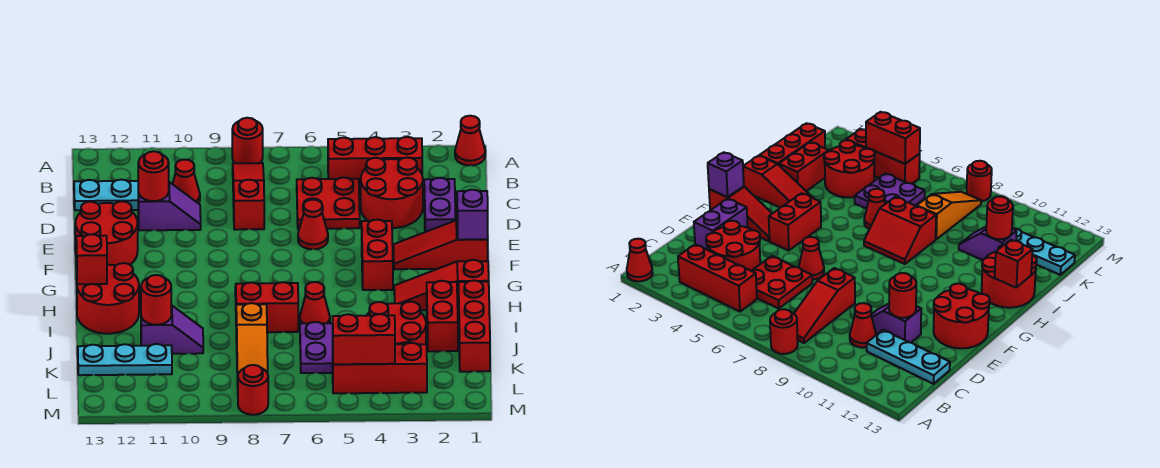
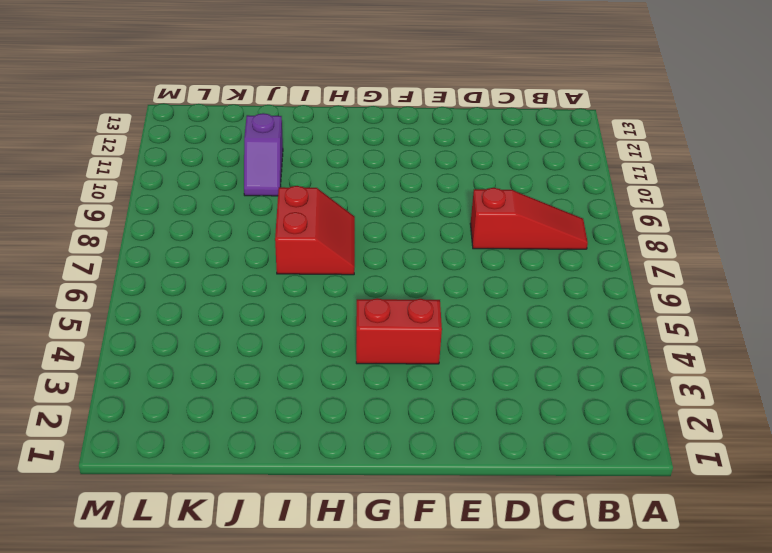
none -> red cone A1 level 1
none -> red round brick A8 level 1
none -> red brick B3:B5 level 1
none -> red round brick C3:D4 level 1

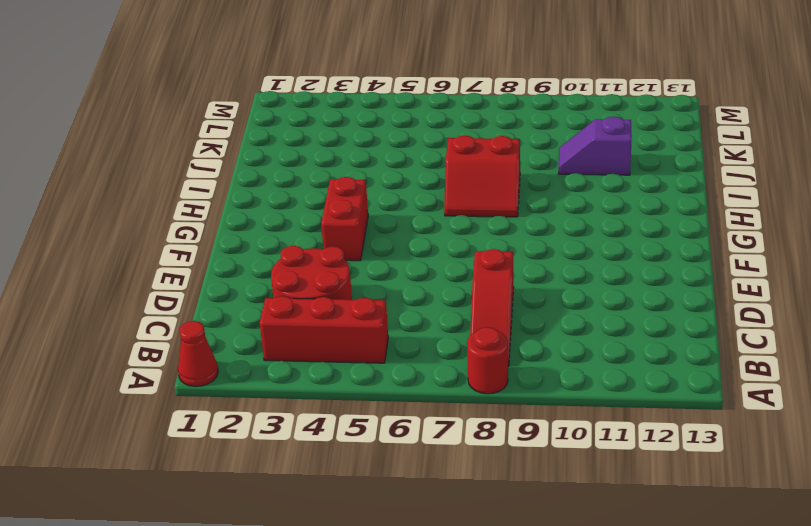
none -> red plate C5:D6 level 1
none -> red cone C10 level 1
none -> cyan plate C11:C13 level 1
none -> purple brick D2:E2 level 1

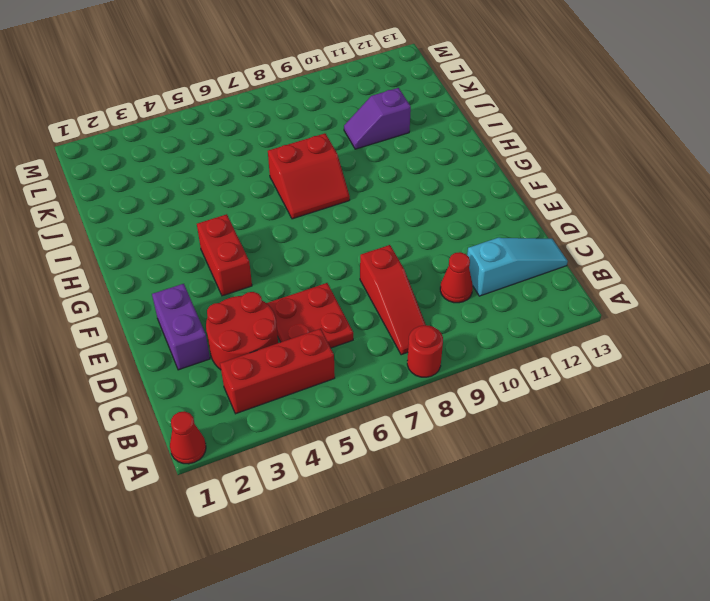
cyan slope C11:C13 level 1 top 11 -> cyan plate C11:C13 level 1
none -> purple slope D10:D11 level 1 top 11
none -> red cone E6 level 1
none -> red round brick E12:F13 level 1
none -> red slope F1:F3 level 1 top 1

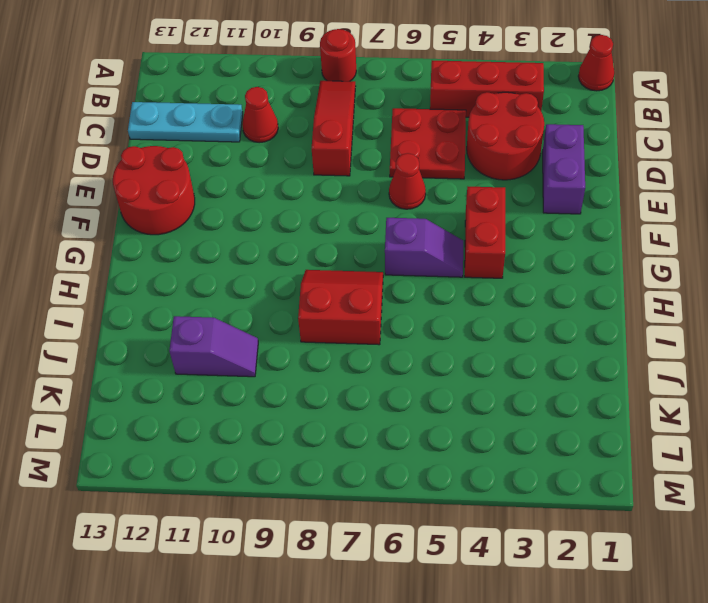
purple slope G5:G6 level 1 top 6 -> purple slope D10:D11 level 1 top 11
none -> red slope F1:F3 level 1 top 1
none -> red slope H1:H3 level 1 top 1
none -> red round brick H12:I13 level 1
none -> red brick I1:K1 level 1

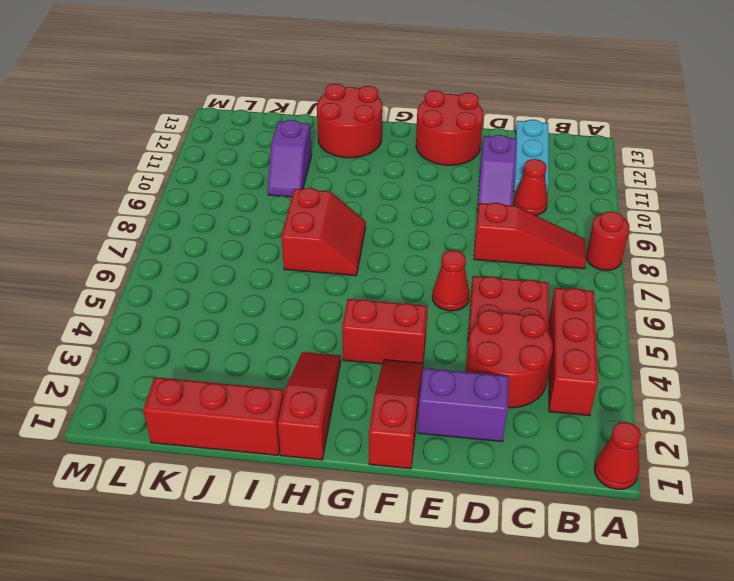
none -> red brick I2:J2 level 1
none -> red cone I6 level 1
none -> red round brick J3:K4 level 1
none -> purple plate J5:K6 level 1

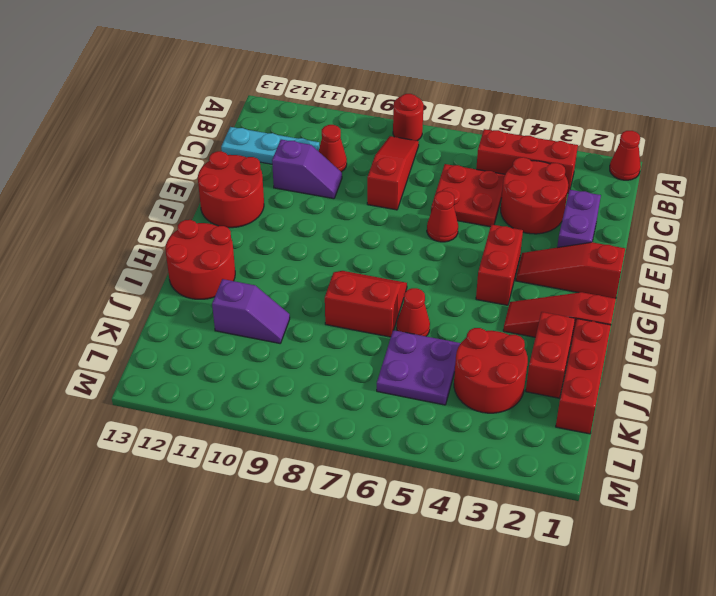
none -> orange slope J8:L8 level 1 top J
none -> cyan plate K11:K13 level 1
none -> red brick L3:L5 level 1
none -> red round brick M8 level 1

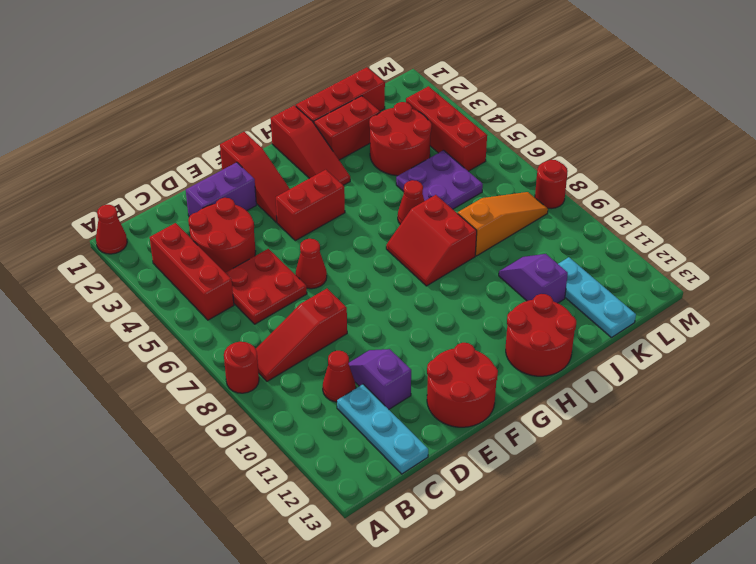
none -> red round brick D11 level 2
none -> purple brick F1 level 2
none -> red brick H13 level 2
none -> red round brick J11 level 2

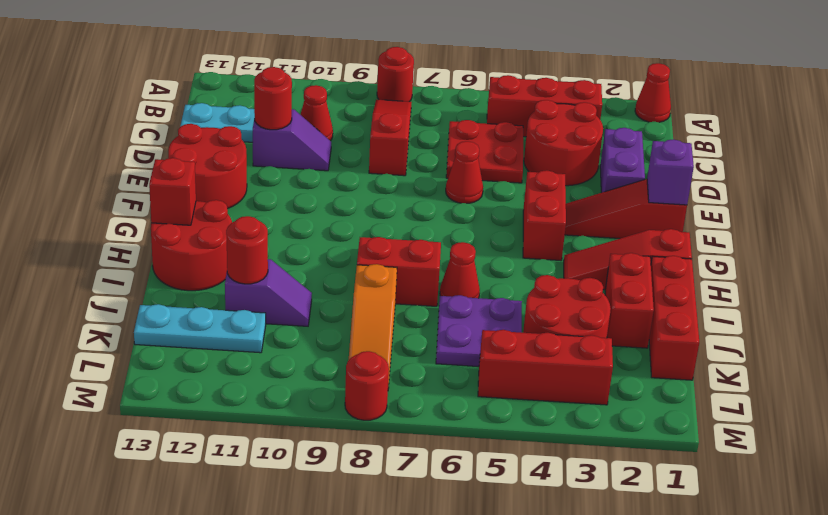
none -> red brick L4:L5 level 2

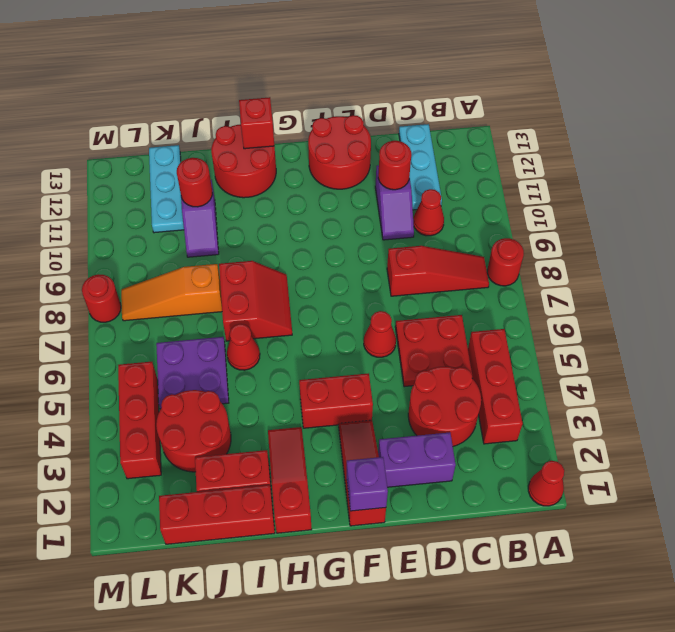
none -> red brick L4:L5 level 2

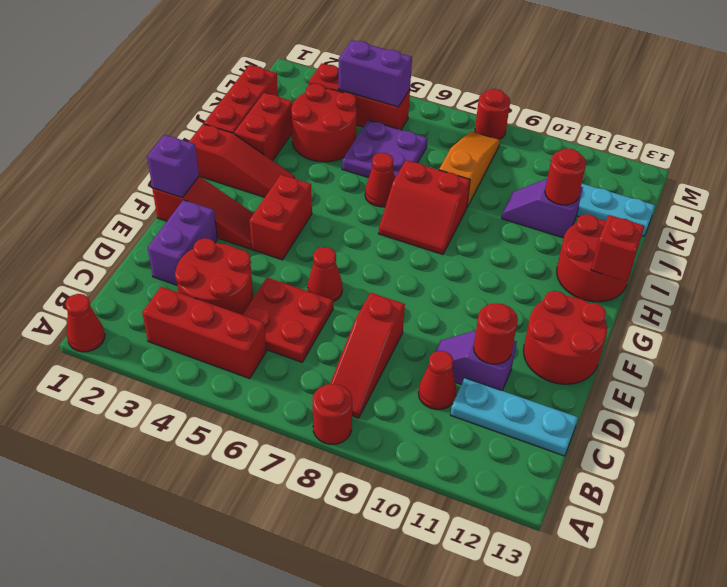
purple brick L4:L5 level 2 -> red brick L4:L5 level 2

